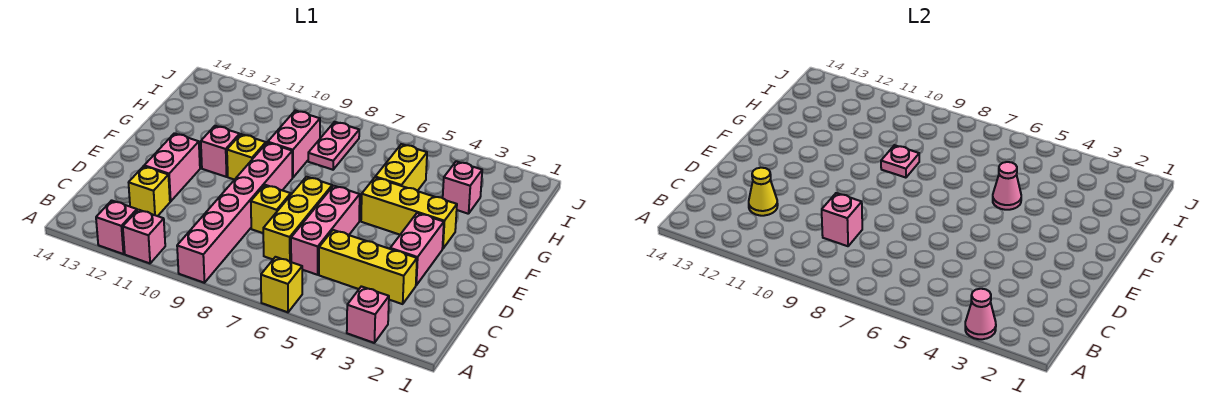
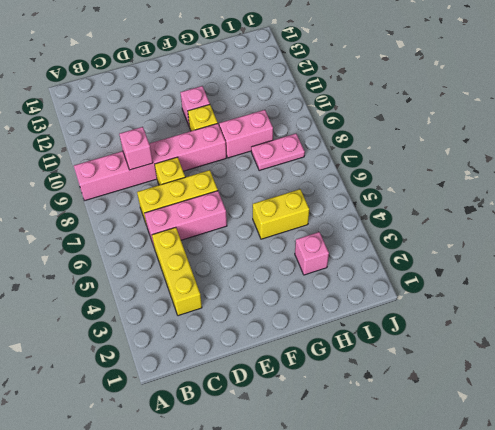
none -> pink brick A3 level 1
none -> yellow brick A6 level 1
none -> pink brick A11 level 1

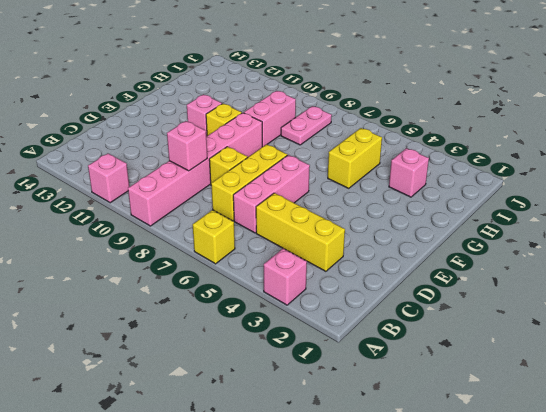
none -> pink brick A12 level 1
none -> yellow brick C12 level 1
none -> pink brick D3:E3 level 1

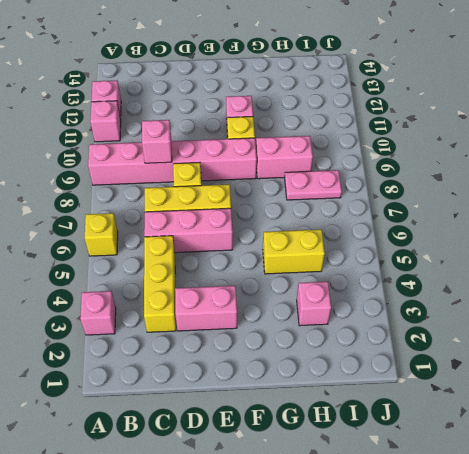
none -> yellow brick C12 level 1
none -> pink brick D12:E12 level 1
none -> yellow brick F3:F5 level 1

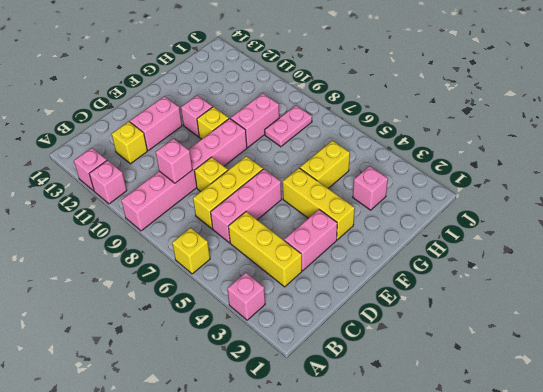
none -> pink cone A3 level 2
none -> yellow cone C12 level 2
none -> pink cone G5 level 2

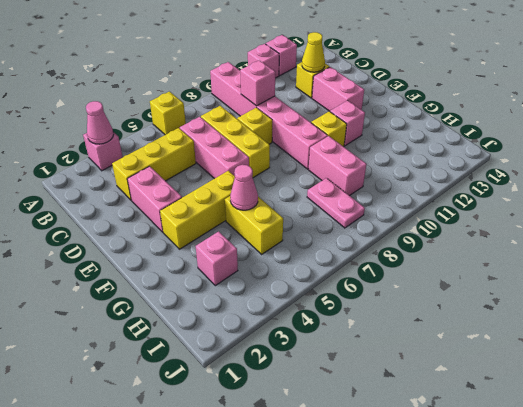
none -> pink plate G9 level 2

